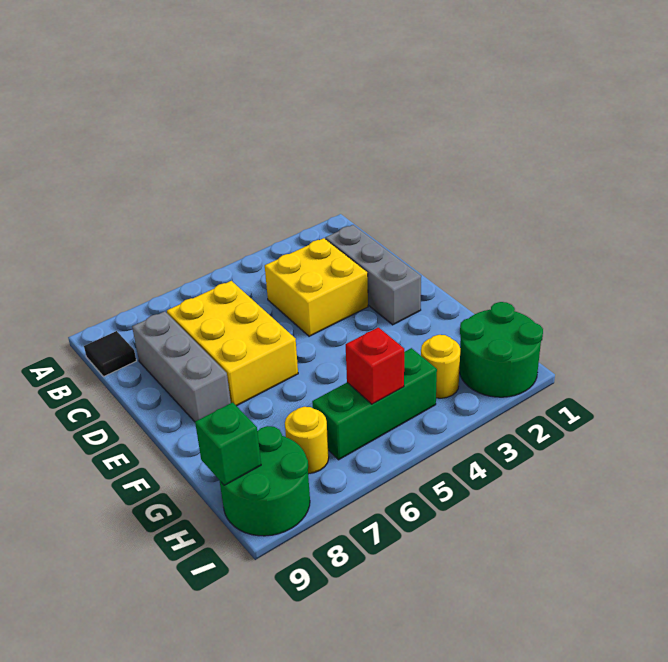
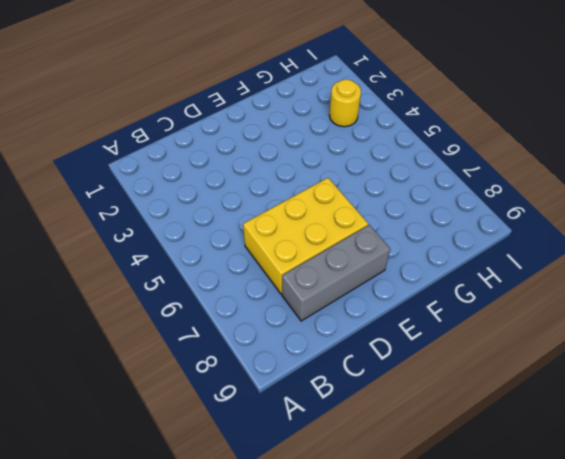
none -> black tile B9 level 1
none -> grey brick C2:E2 level 1
none -> yellow brick C3:D4 level 1

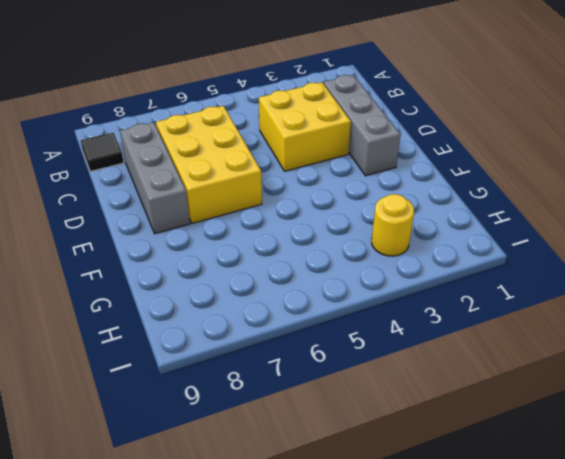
none -> green round brick H1:I2 level 1
none -> green brick H4:H6 level 1
none -> yellow round brick H7 level 1

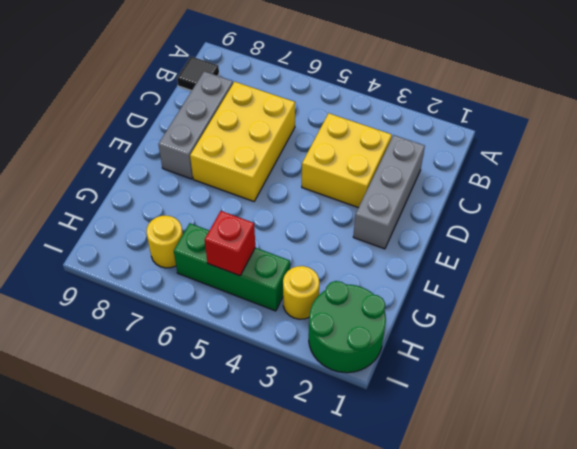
none -> green round brick H8:I9 level 1
none -> green brick H9 level 2

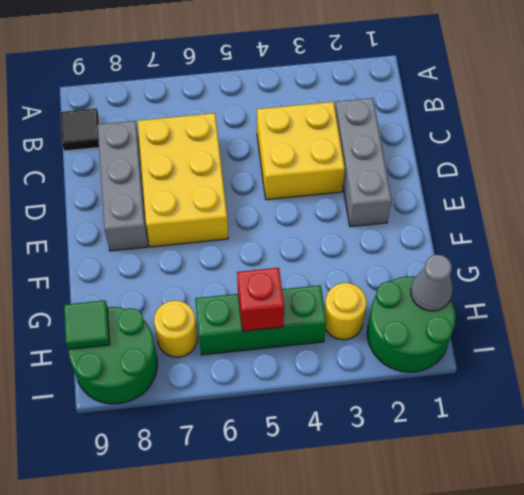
grey cone H1 level 2 -> none
green tile H9 level 2 -> green brick H9 level 2

